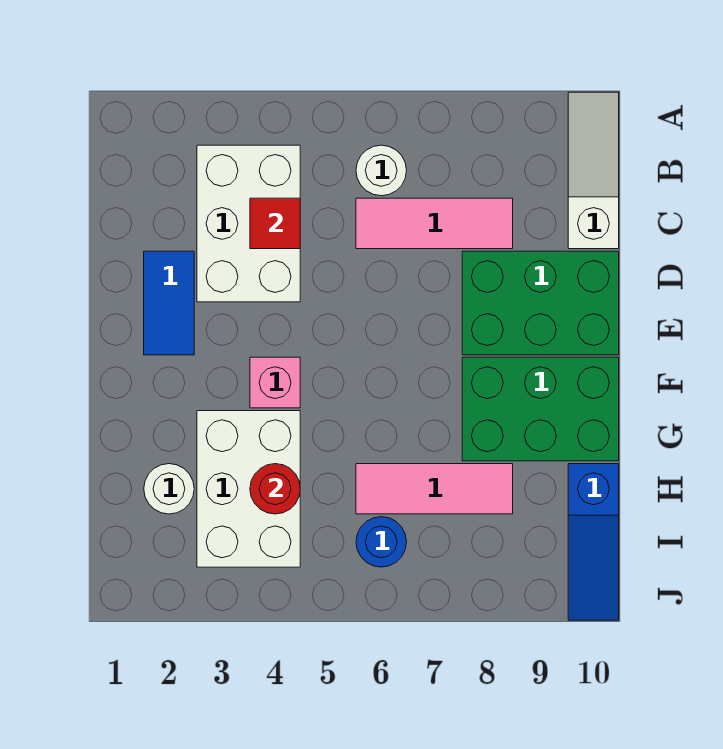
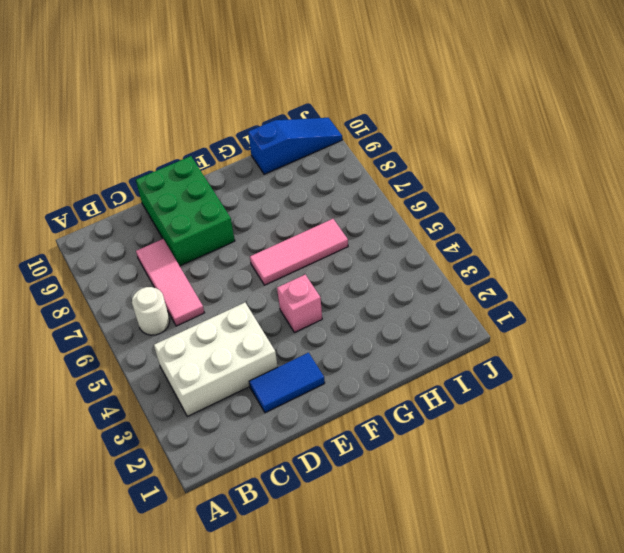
pink tile F6:H6 level 1 -> pink tile H6:H8 level 1
none -> white slope A10:C10 level 1 top C
none -> green brick F8:G10 level 1
none -> white brick G3:I4 level 1

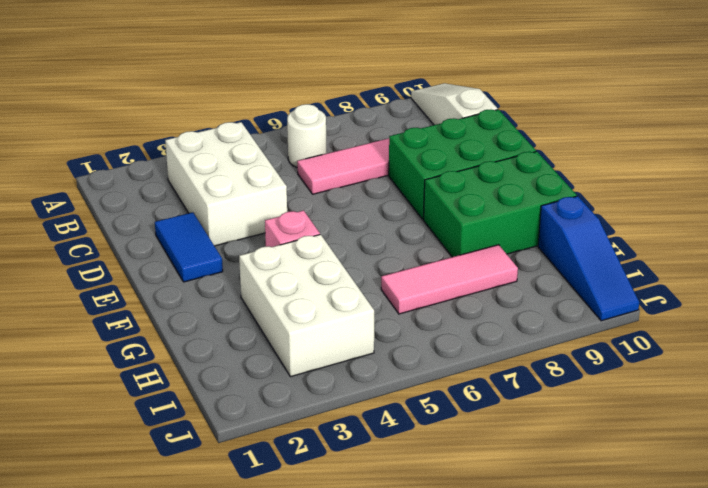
none -> white round brick H2 level 1
none -> blue round brick I6 level 1
none -> red tile C4 level 2

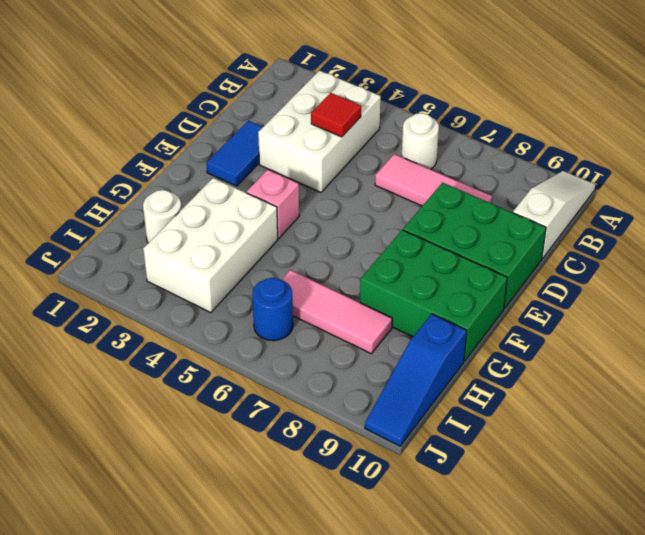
none -> red round brick H4 level 2

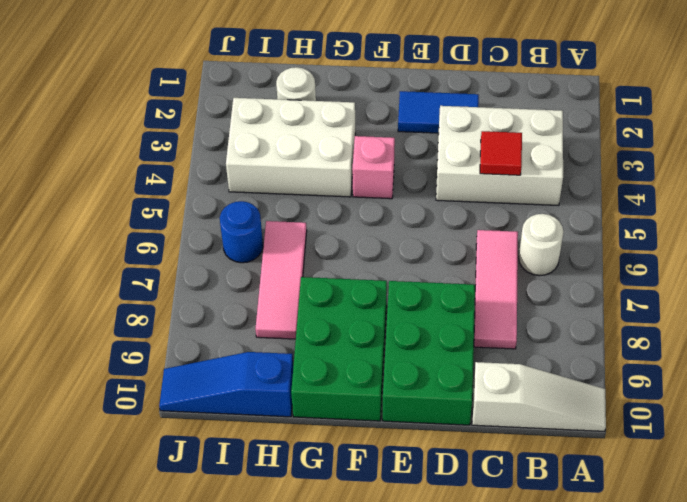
none -> red round brick H4 level 2

